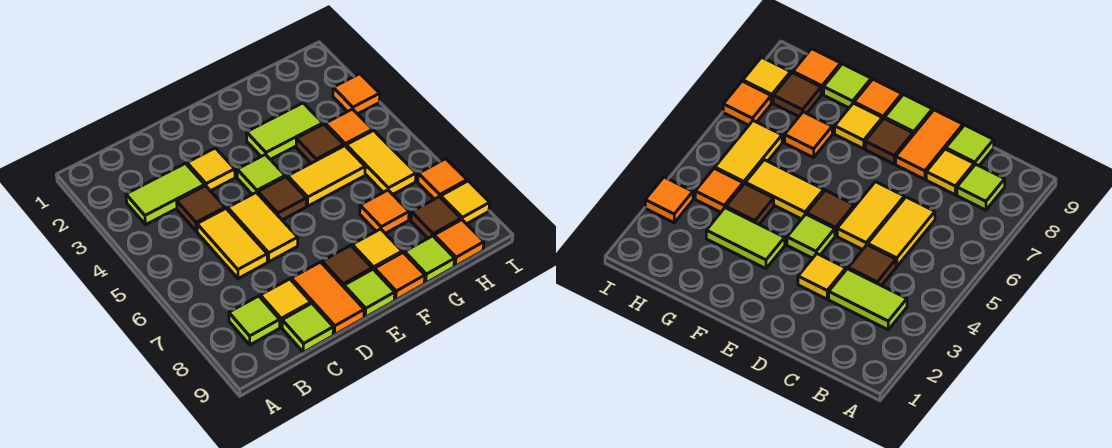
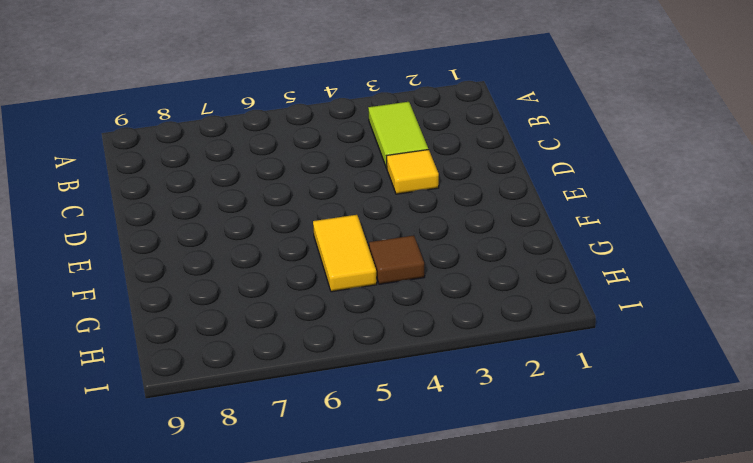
none -> lime tile B8 level 1
none -> brown tile C4 level 1
none -> yellow tile C5:C6 level 1

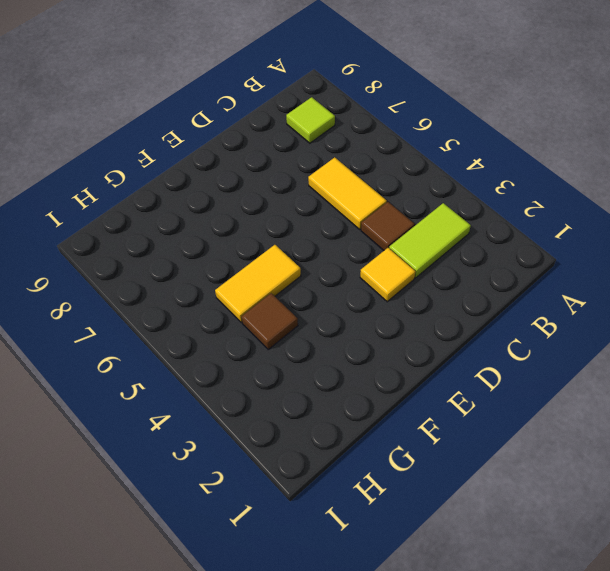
none -> yellow tile C8 level 1
none -> lime tile C9 level 1
none -> yellow tile D5:D6 level 1

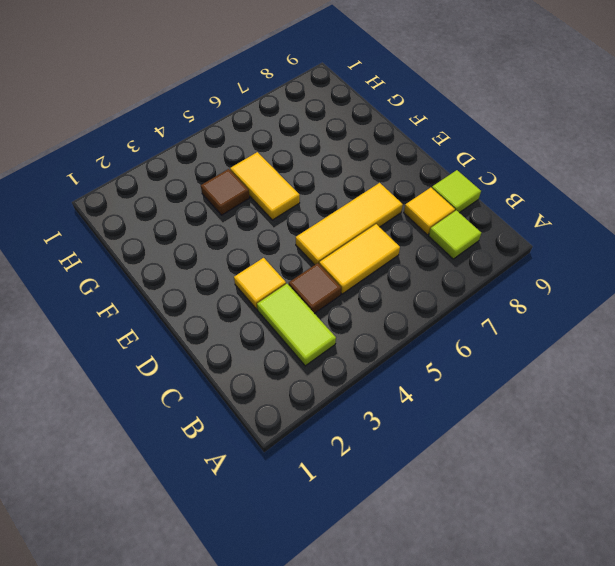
yellow tile D5:D7 level 1 -> yellow tile D5:D6 level 1
none -> orange tile D8:D9 level 1
none -> lime tile E4 level 1
none -> brown tile E5 level 1

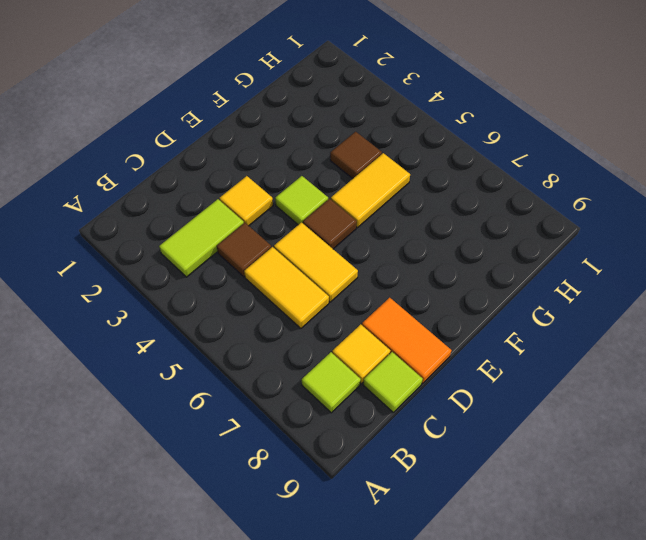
none -> brown tile E8 level 1
none -> lime tile E9 level 1
none -> lime tile F3:G3 level 1

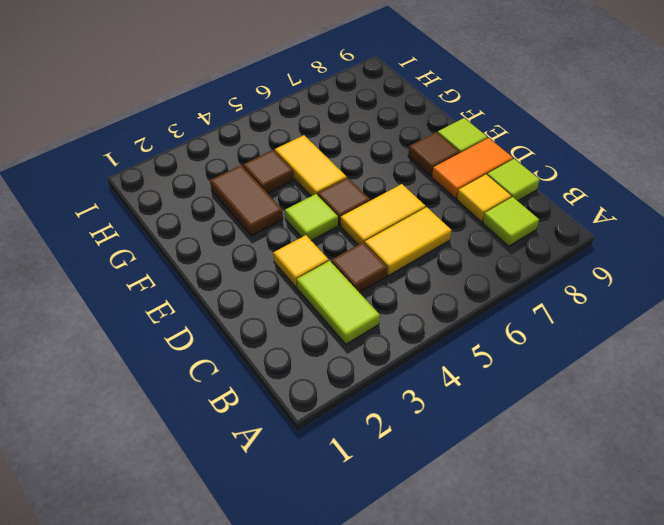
brown tile F3:G3 level 1 -> lime tile F3:G3 level 1
none -> yellow tile F8 level 1
none -> orange tile F9 level 1
none -> orange tile G7 level 1

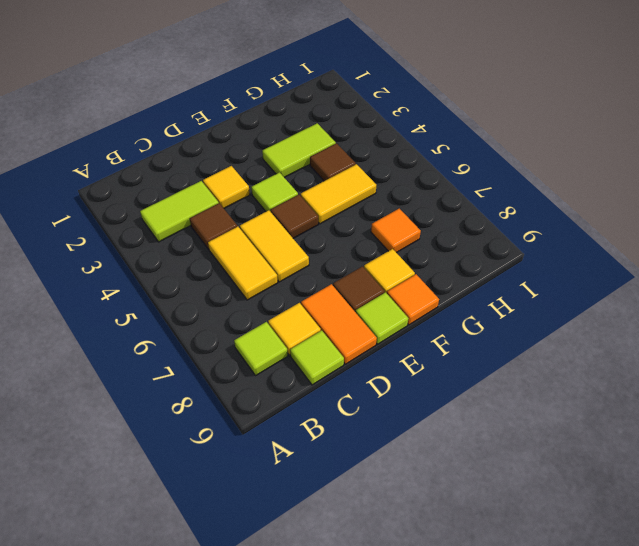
none -> lime tile G9 level 1
none -> orange tile H4 level 1
none -> yellow tile H5:H6 level 1

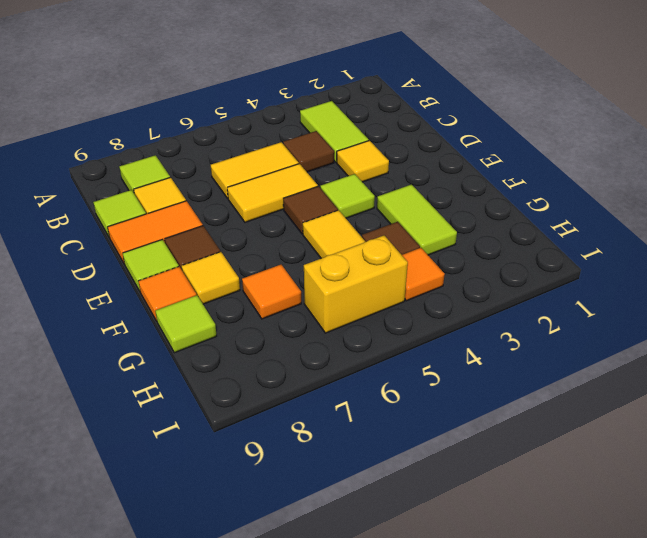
yellow brick H5:H6 level 1 -> yellow tile H5:H6 level 1
none -> brown tile H8 level 1
none -> orange tile H9 level 1
none -> orange tile I3 level 1

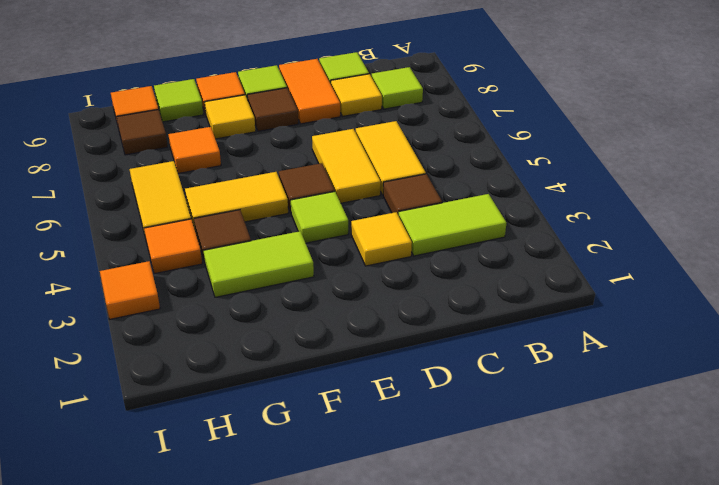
none -> orange tile I7 level 1
none -> yellow tile I8 level 1

